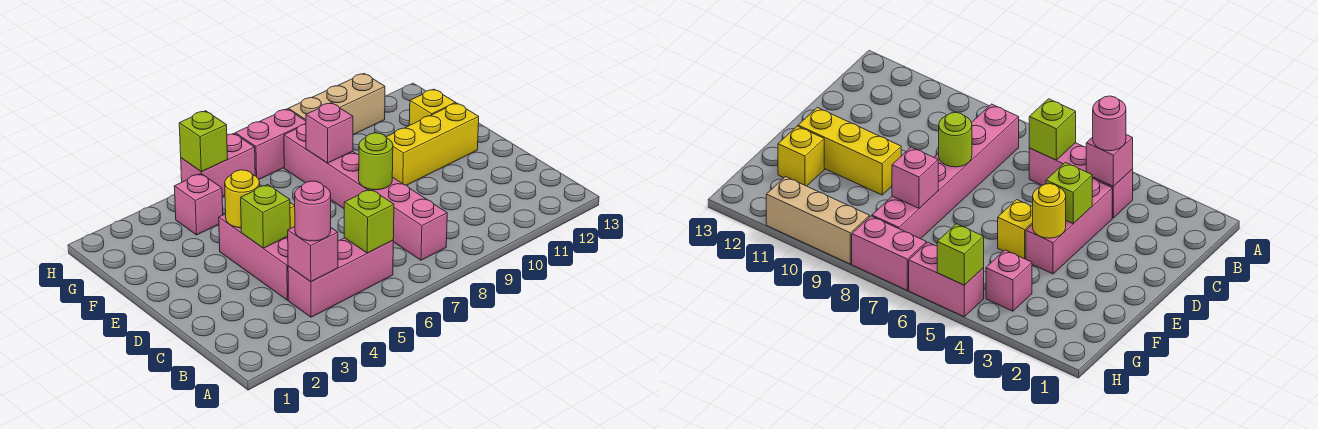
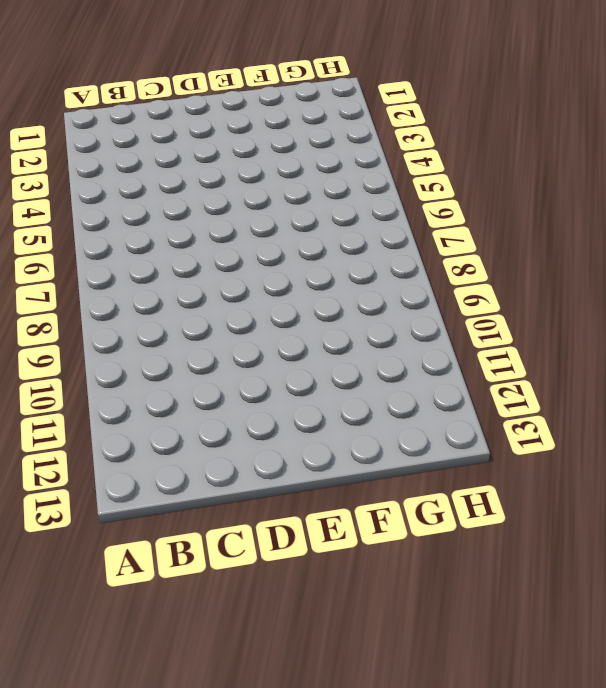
none -> pink brick B4:B6 level 1
none -> pink brick B8:G8 level 1
none -> pink brick C4:E4 level 1

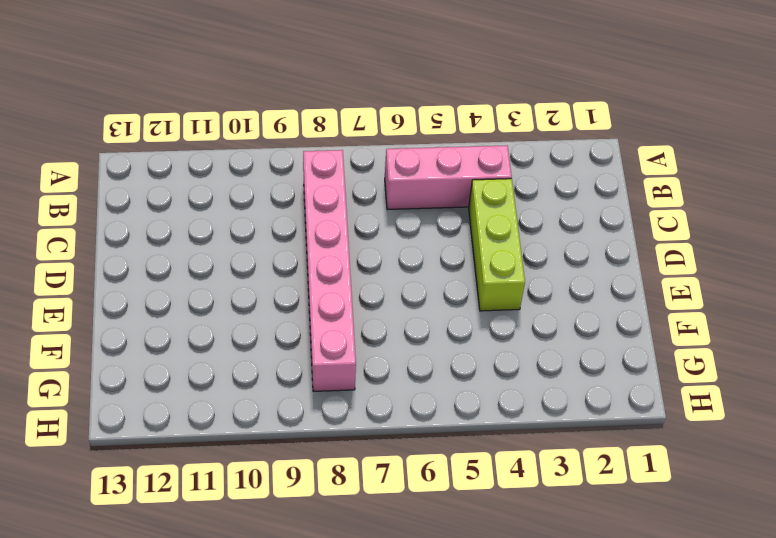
lime brick C4:E4 level 1 -> pink brick C4:E4 level 1
none -> yellow brick E5 level 1
none -> yellow brick E10:E12 level 1
none -> yellow brick F12 level 1

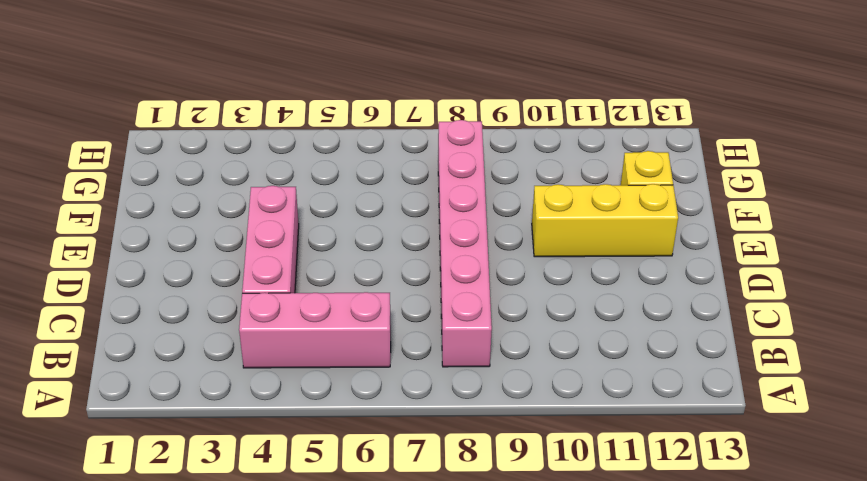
none -> yellow brick E5 level 1
none -> pink brick G4 level 1
none -> pink brick H5:H6 level 1

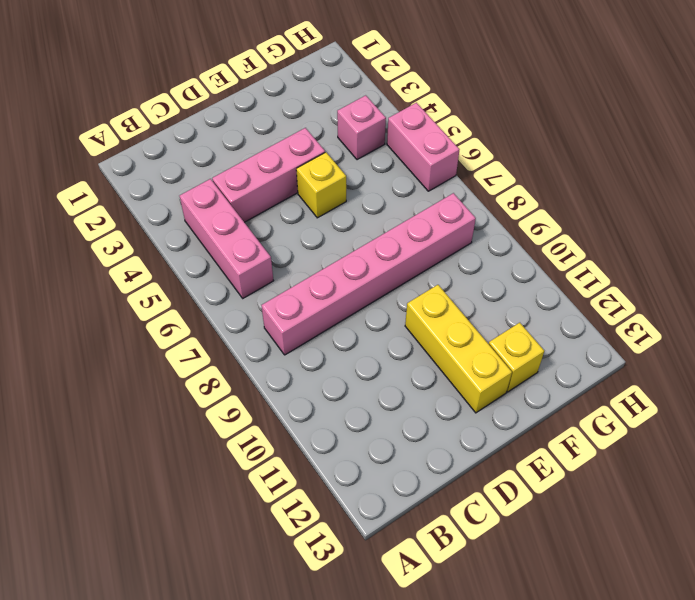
none -> pink brick H7:H8 level 1
none -> tan brick H9:H11 level 1
none -> pink brick B4 level 2

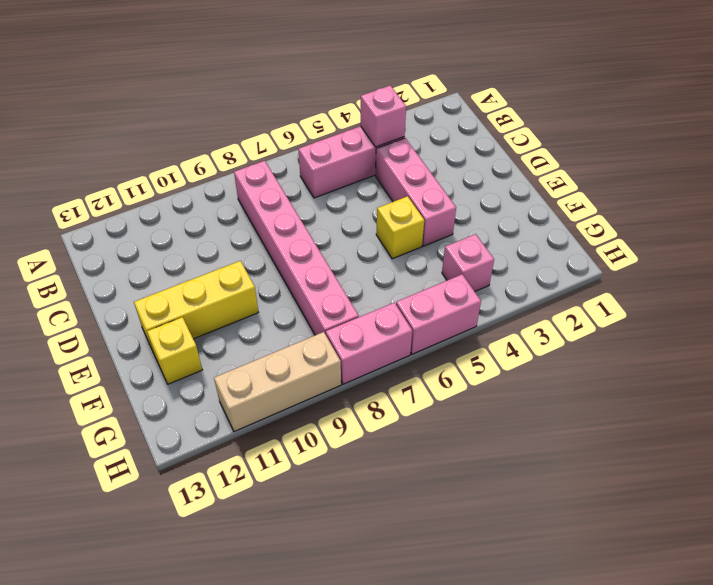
none -> lime brick B6 level 2
none -> lime brick D4 level 2
none -> lime round brick D8 level 2

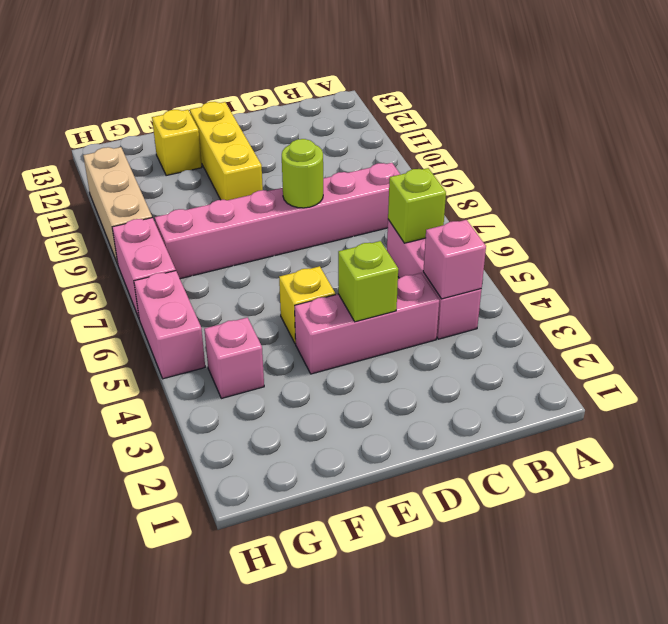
none -> yellow round brick E4 level 2
none -> pink brick F8 level 2
none -> lime brick H5 level 2

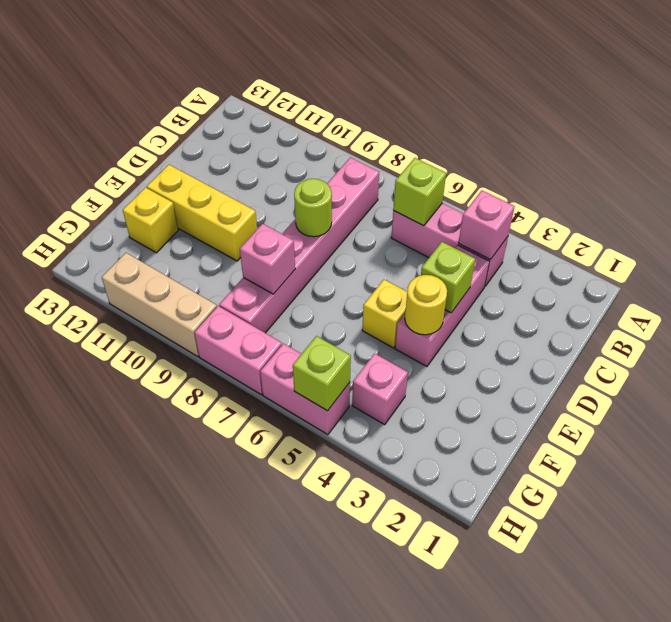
none -> pink round brick B4 level 3

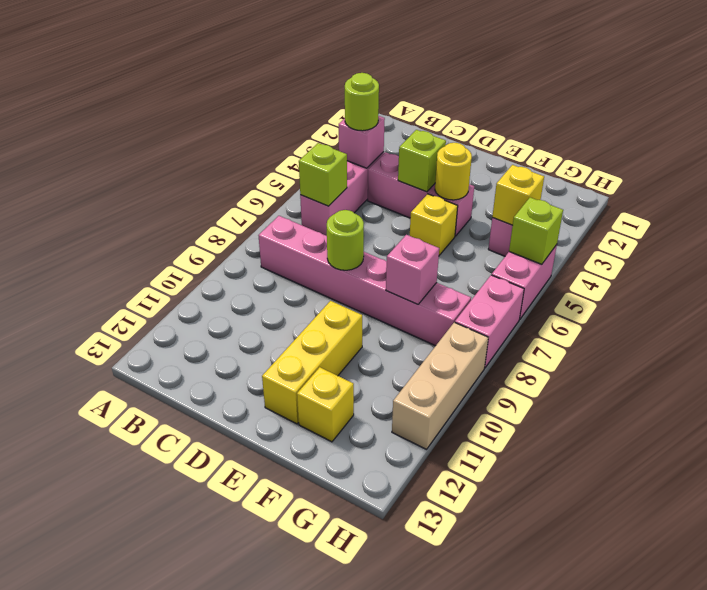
lime round brick B4 level 3 -> pink round brick B4 level 3
yellow brick G4 level 2 -> none

